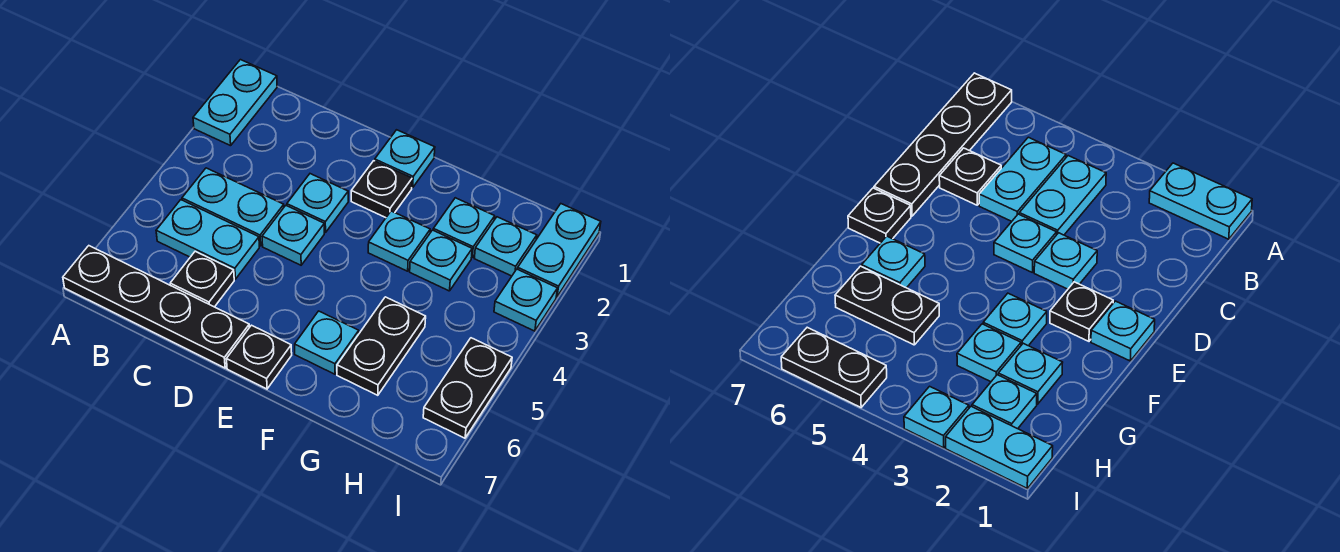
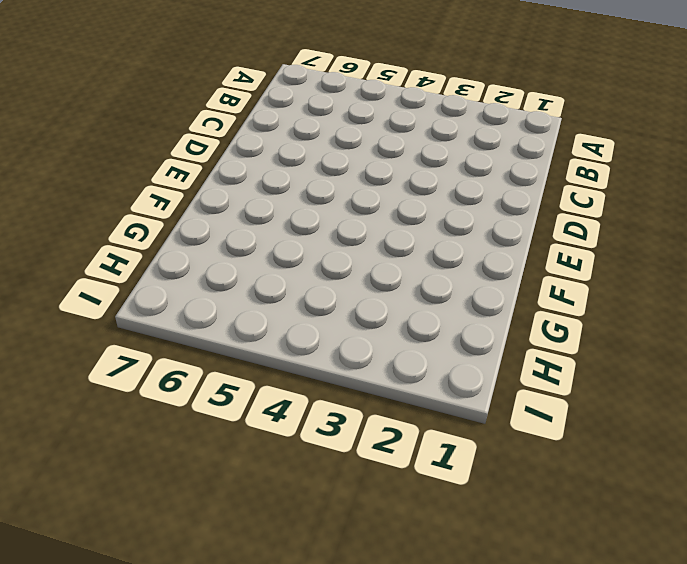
none -> cyan plate A1:A2 level 1
none -> black plate A7:D7 level 1
none -> cyan plate B4:C4 level 1

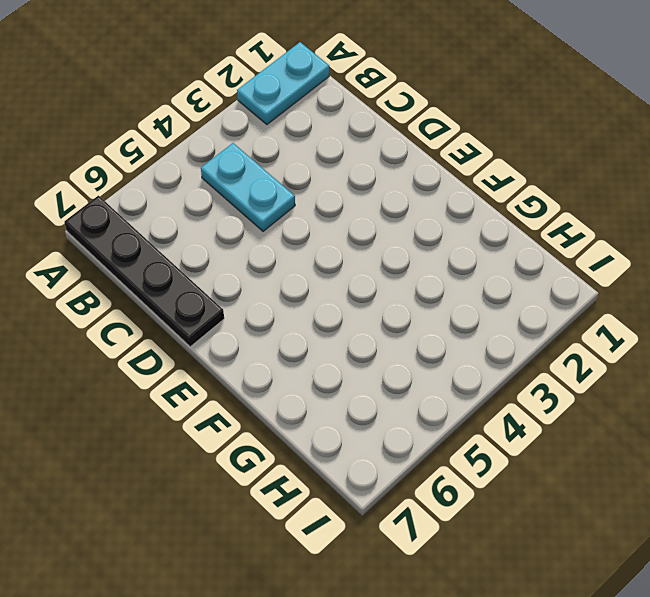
none -> cyan plate B5:C5 level 1
none -> black plate C6 level 1
none -> cyan plate D3 level 1

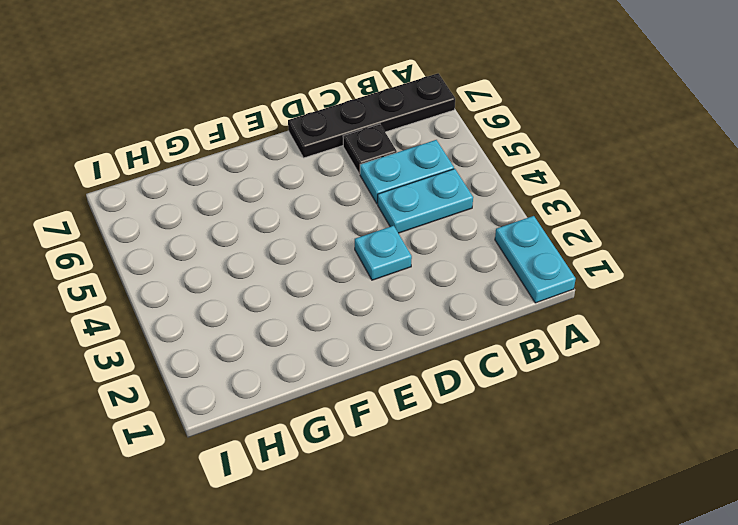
none -> cyan plate D4 level 1
none -> cyan plate E1 level 1
none -> black plate E2 level 1

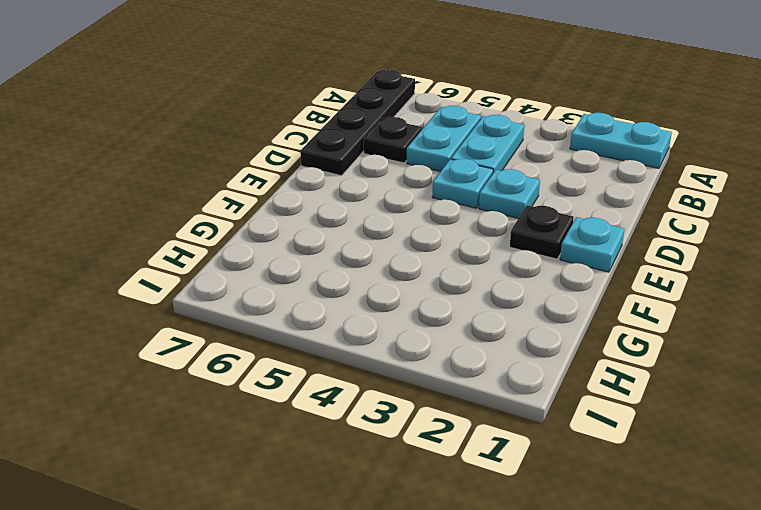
none -> black plate E7 level 1
none -> cyan plate F3 level 1
none -> cyan plate F6 level 1

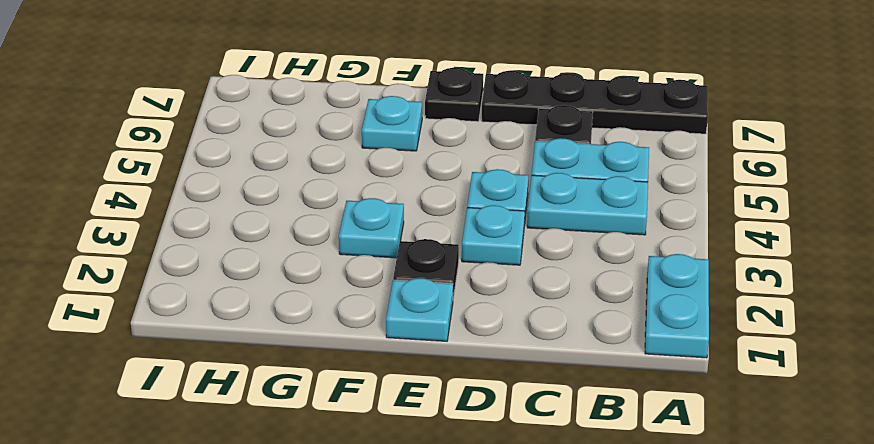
none -> cyan plate G2 level 1
none -> cyan plate G3 level 1
none -> black plate G5:G6 level 1

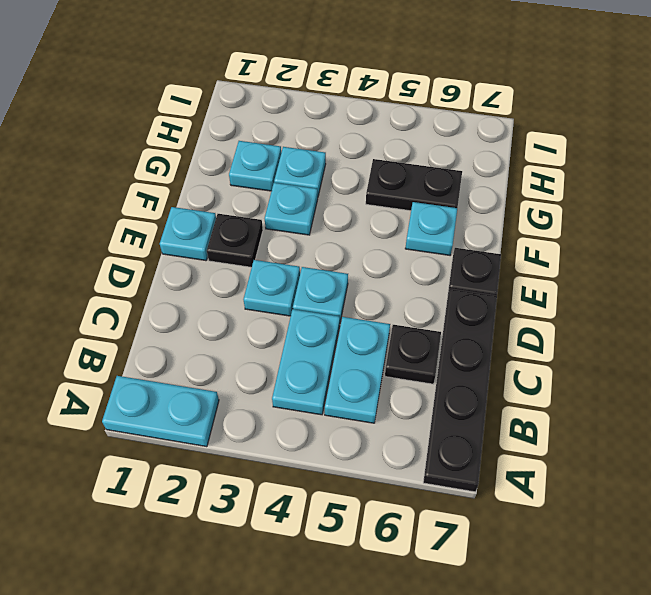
none -> cyan plate H2 level 1
none -> cyan plate I1:I2 level 1
none -> cyan plate I3 level 1

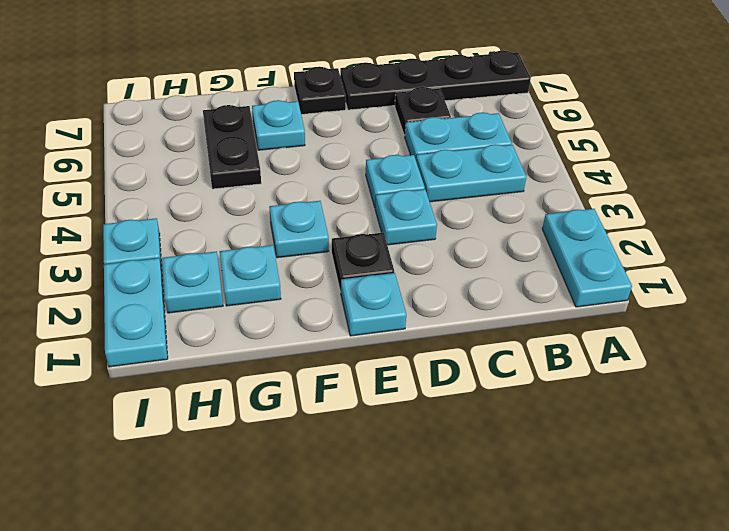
none -> cyan plate G3 level 1
none -> black plate I5:I6 level 1

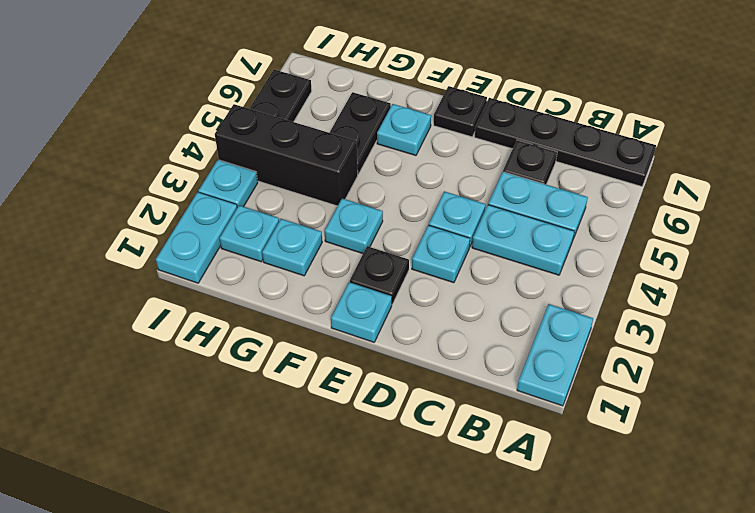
black brick G4:I4 level 1 -> none
none -> cyan plate G3 level 1

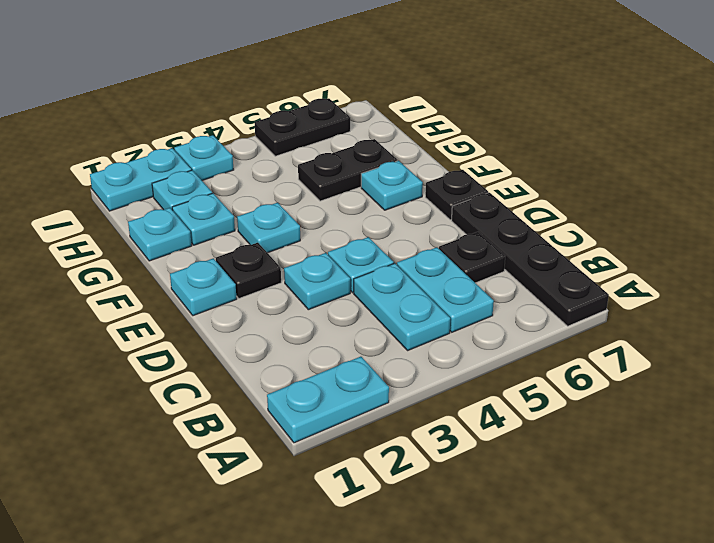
cyan plate G1 level 1 -> cyan plate G3 level 1

